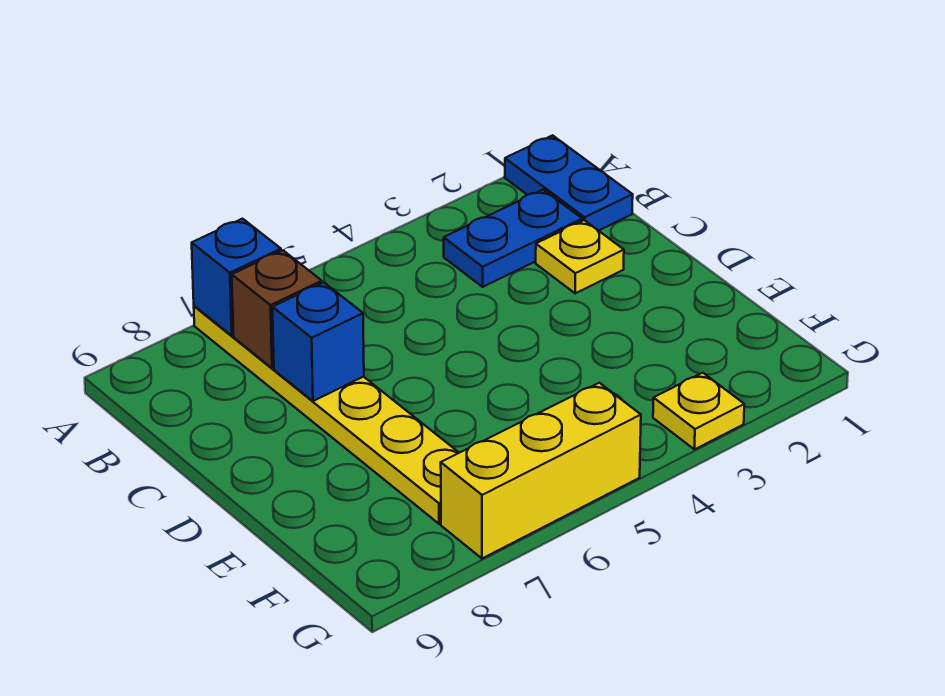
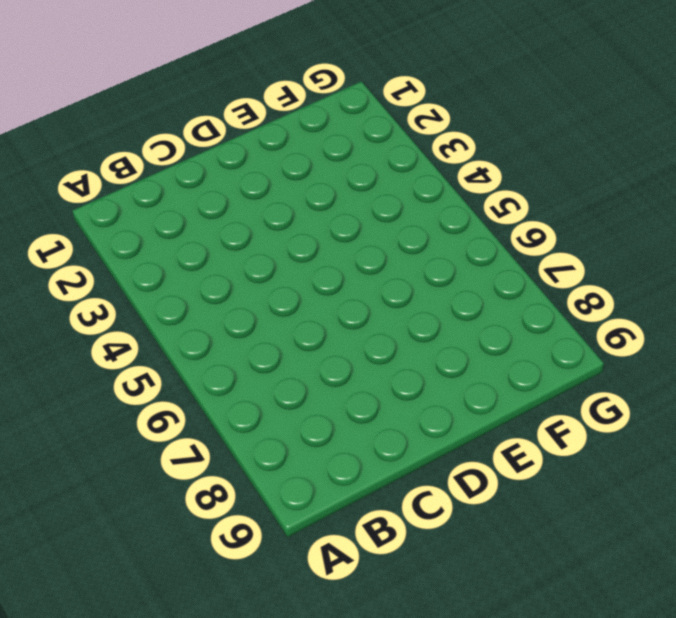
none -> blue plate A1:B1 level 1
none -> yellow plate A7:F7 level 1

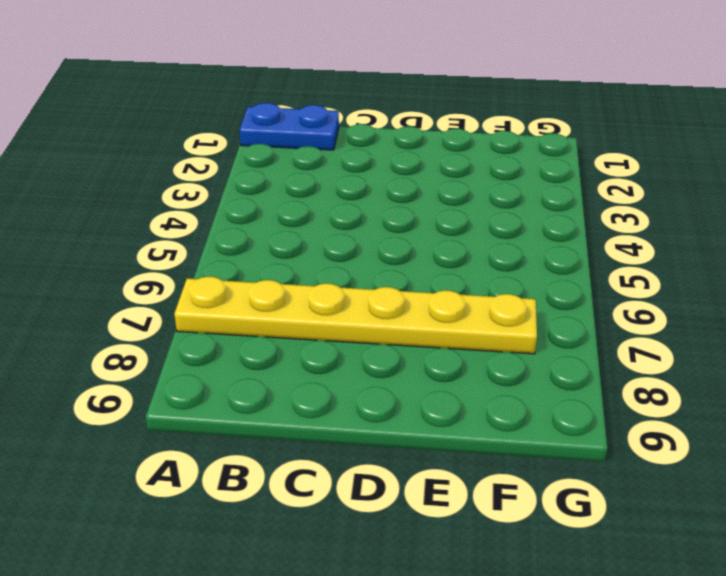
none -> blue plate B2:B3 level 1
none -> yellow plate C2 level 1

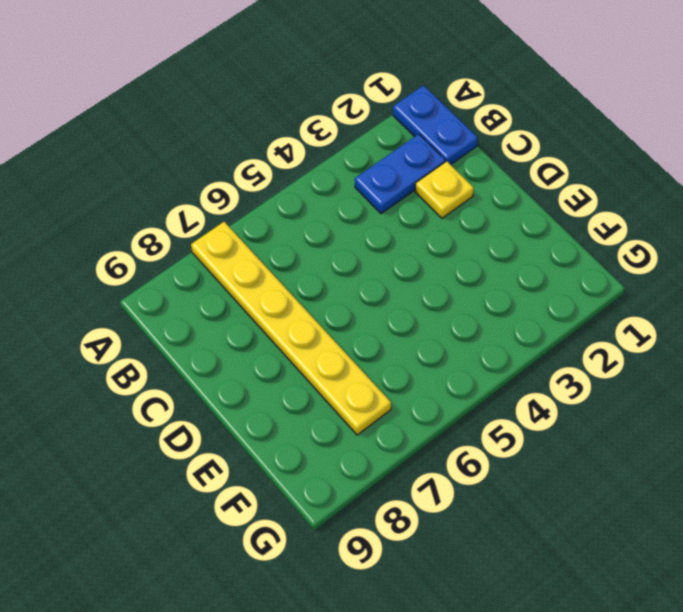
none -> yellow plate G3 level 1
none -> yellow brick G5:G7 level 1

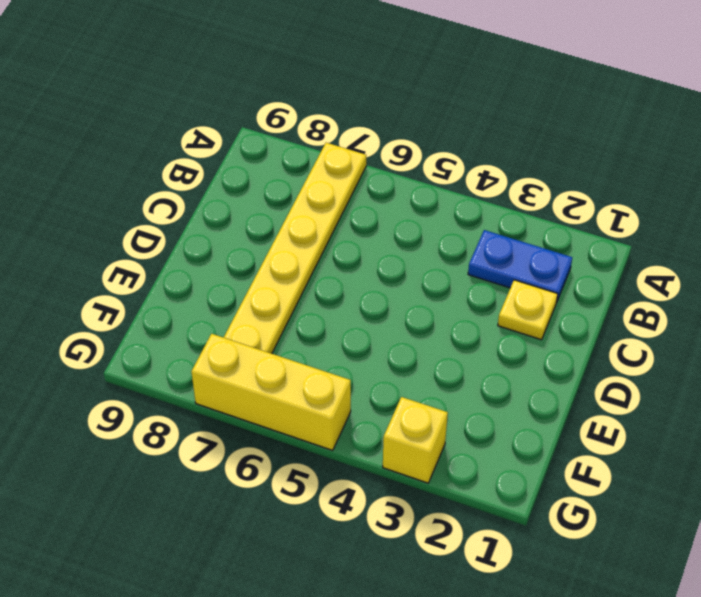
yellow brick G3 level 1 -> yellow plate G3 level 1
none -> blue plate A1:B1 level 1
none -> blue brick A7 level 2

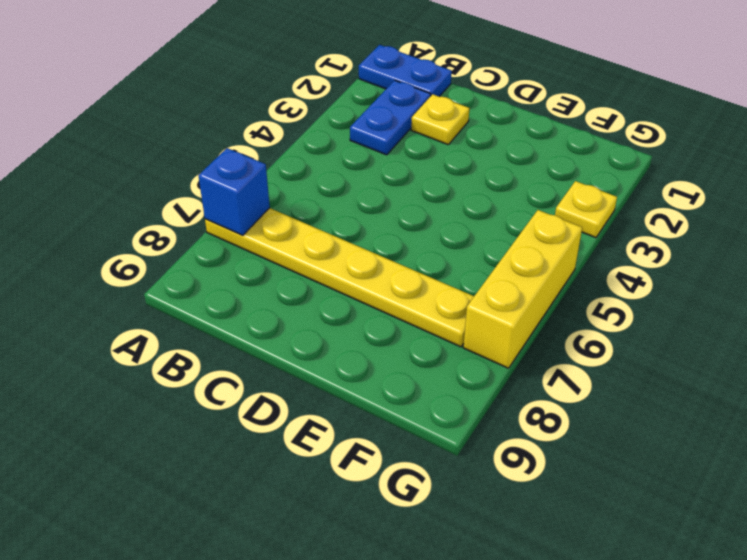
none -> brown brick B7 level 2
none -> blue brick C7 level 2

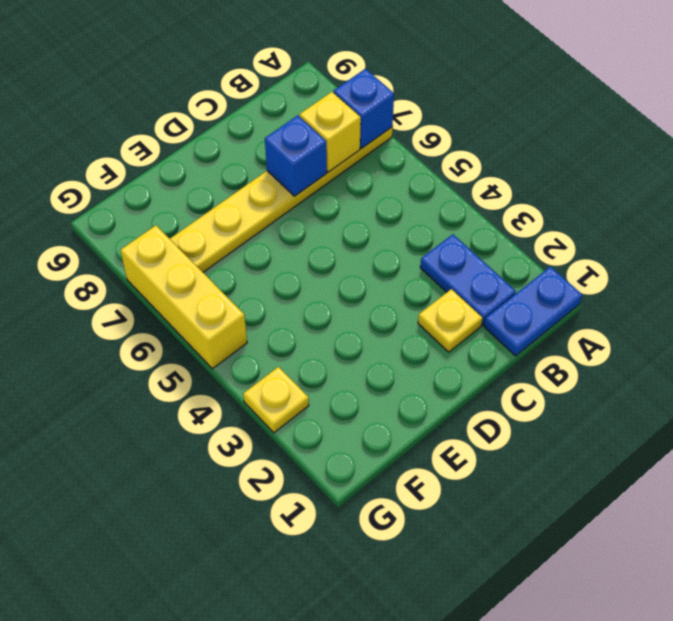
yellow brick B7 level 2 -> brown brick B7 level 2

